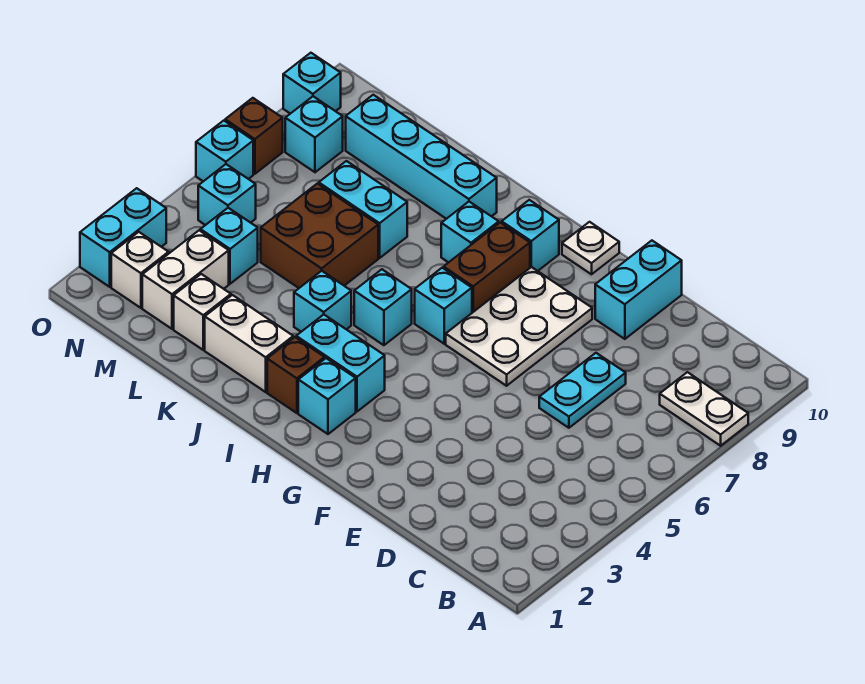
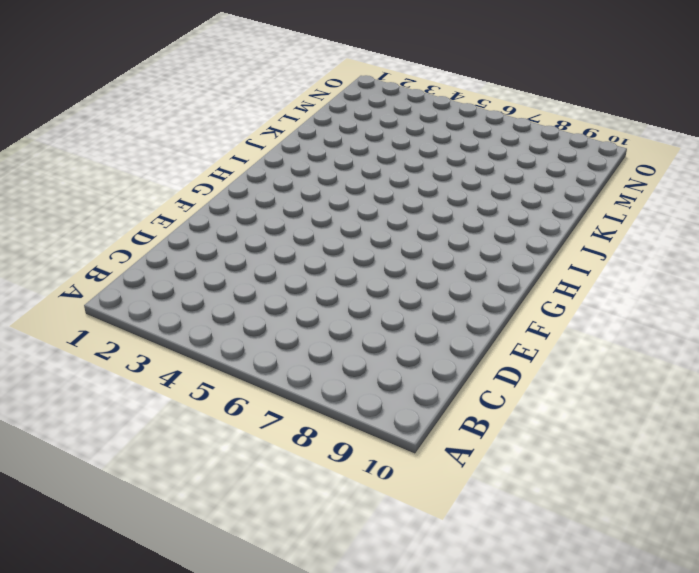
none -> white plate A8:B8 level 1
none -> cyan plate D6:D7 level 1
none -> cyan brick E9:E10 level 1

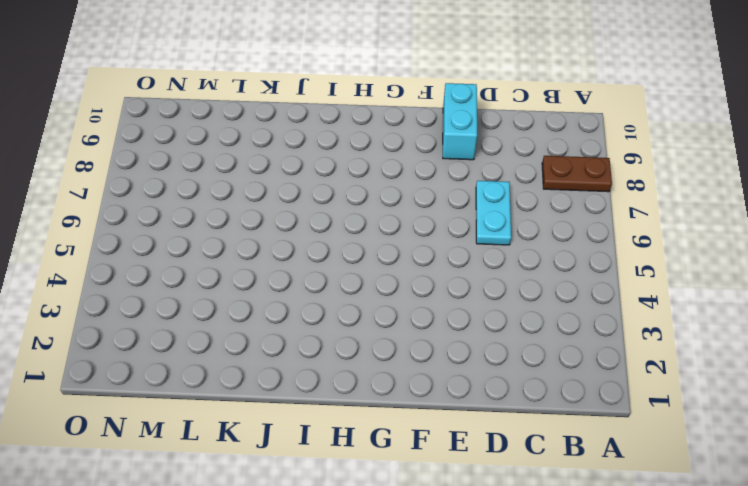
brown plate A8:B8 level 1 -> white plate A8:B8 level 1
none -> white plate F6:G8 level 1
none -> white plate G10 level 1
none -> cyan brick H2 level 1

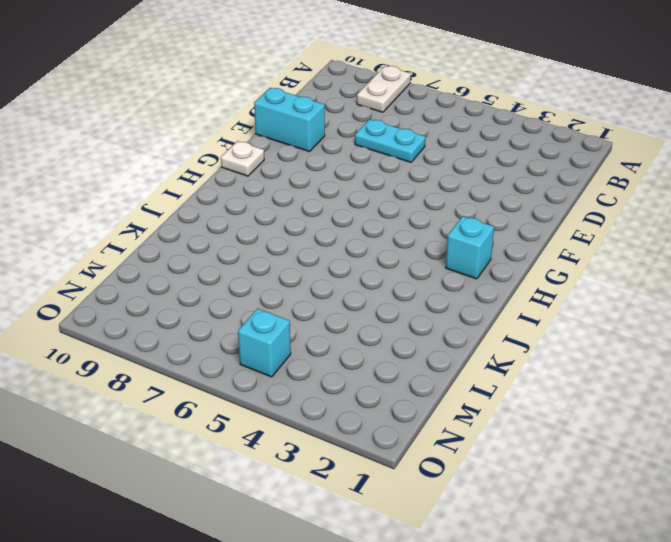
none -> white plate F6:G8 level 1
none -> cyan brick H3:I3 level 1
none -> cyan brick H6 level 1

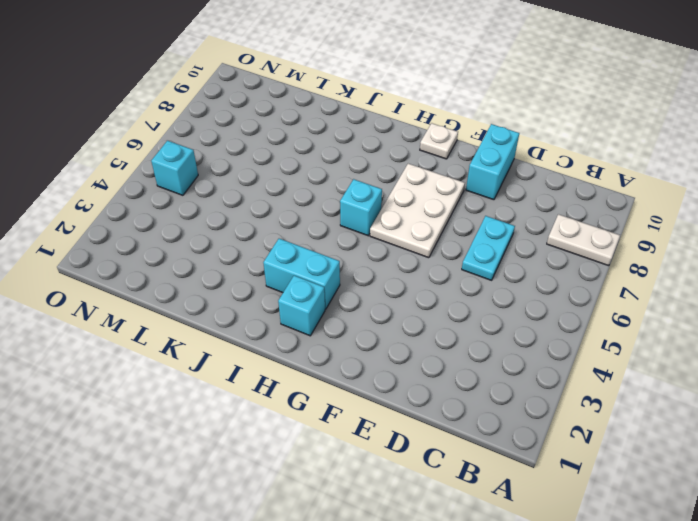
none -> brown brick H7:H8 level 1
none -> cyan brick H9 level 1
none -> brown brick I2 level 1

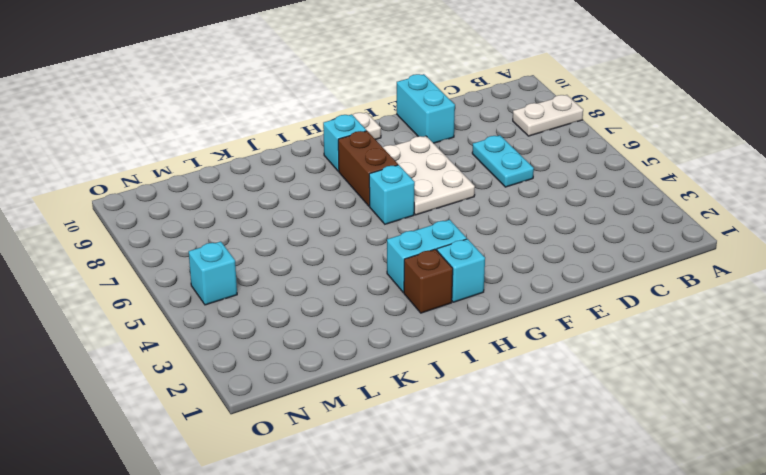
none -> cyan brick I5 level 1
none -> cyan brick I8 level 1
none -> white brick J2:K2 level 1

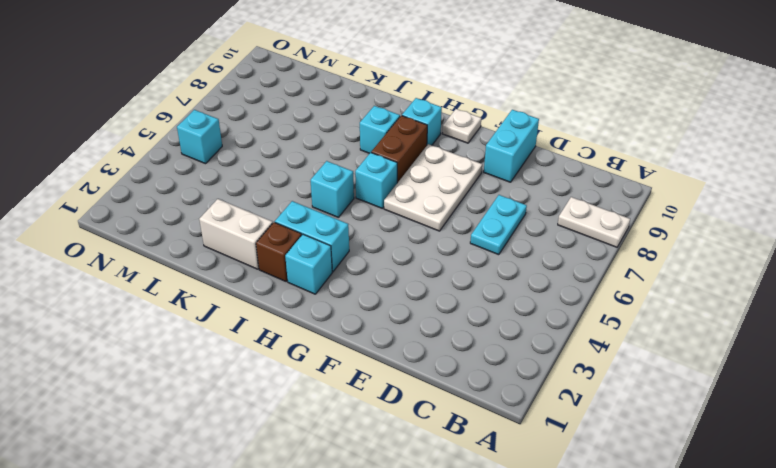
none -> cyan brick J4 level 1
none -> cyan brick J9:M9 level 1
none -> brown brick K5:L6 level 1

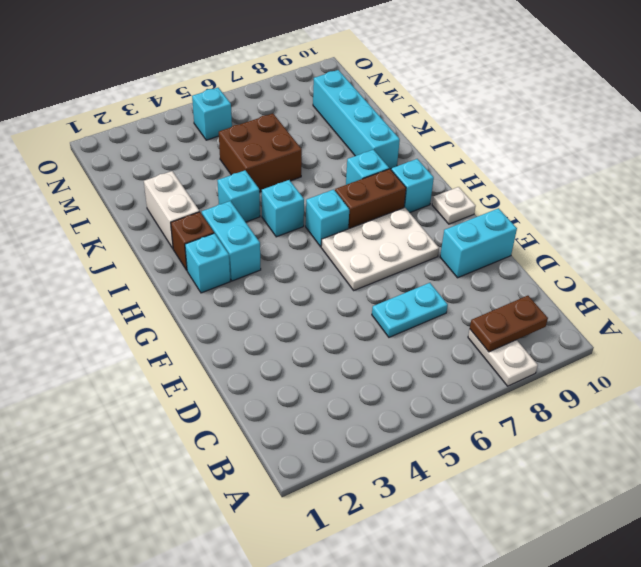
brown plate B8:B9 level 2 -> none
none -> cyan brick K7:L7 level 1
none -> white brick L2 level 1
none -> white brick M2:M3 level 1

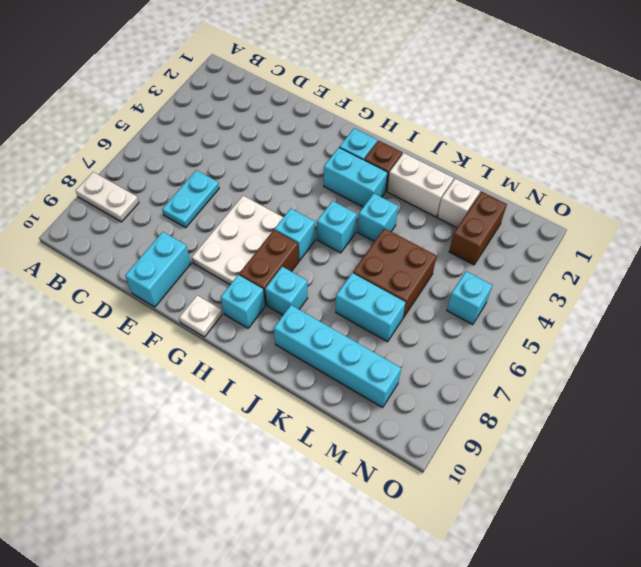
brown brick M2:M3 level 1 -> white brick M2:M3 level 1
none -> cyan brick M4 level 1
none -> white brick N2 level 1
none -> cyan brick N8 level 1

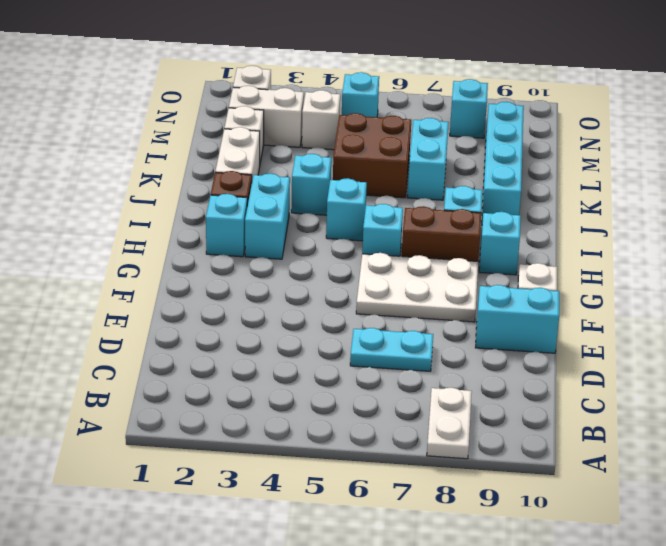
white brick M4 level 1 -> cyan brick M4 level 1
none -> cyan brick O2:O3 level 1
none -> cyan brick O6 level 1
none -> brown brick O7 level 1

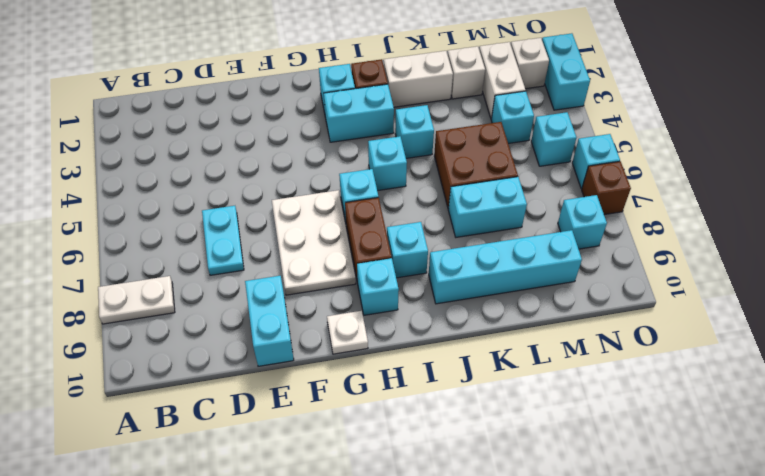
none -> cyan brick O9 level 1

